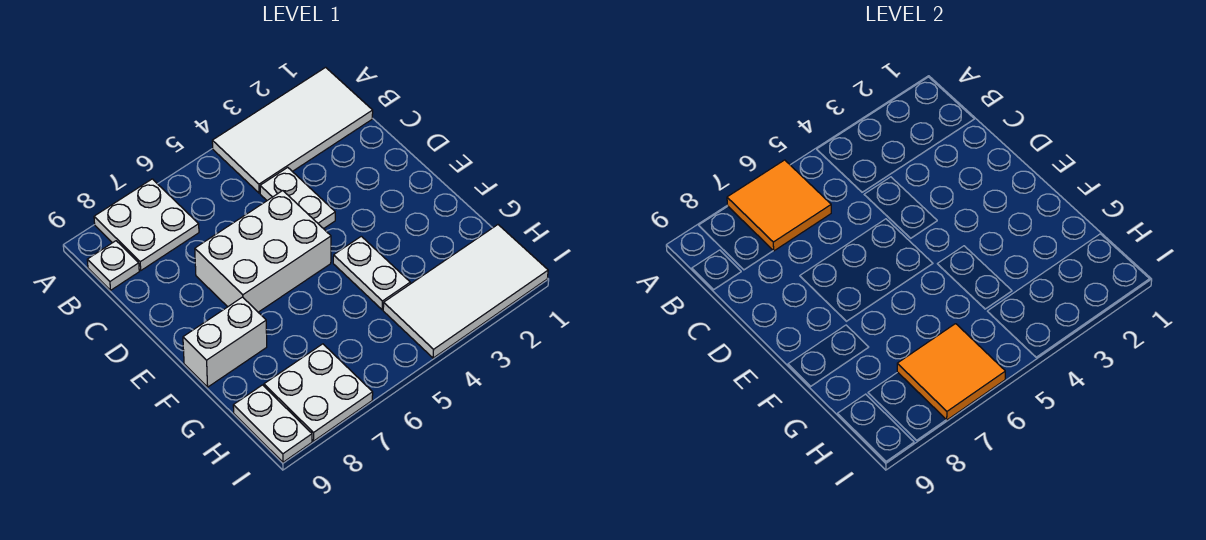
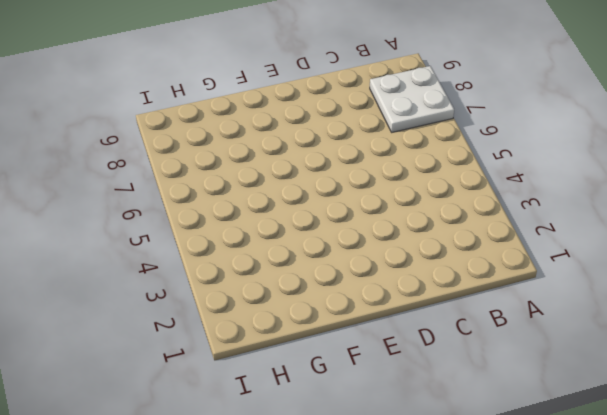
none -> white tile A1:B4 level 1
none -> white plate B9 level 1
none -> white plate C4:D4 level 1

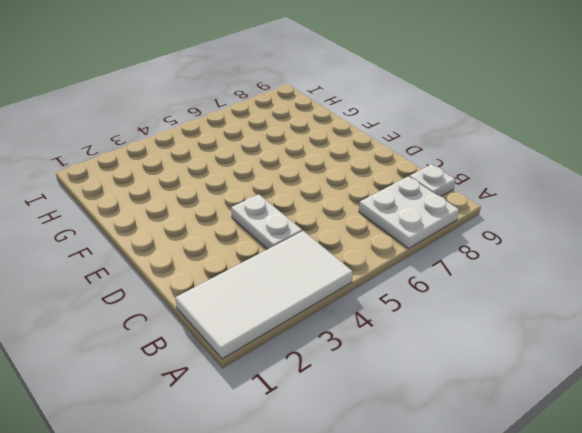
none -> white brick D5:E7 level 1
none -> white plate F4:G4 level 1
none -> white brick F8:F9 level 1

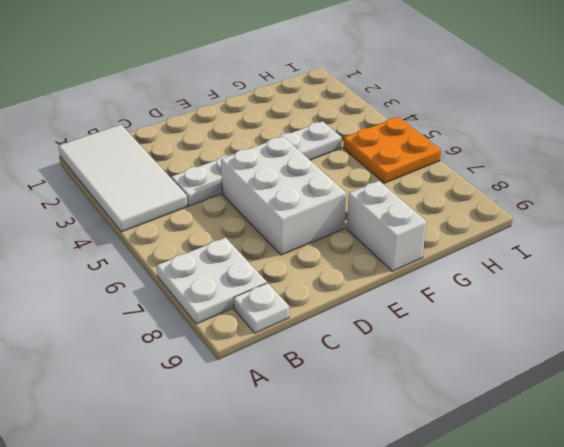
orange plate H5:I6 level 1 -> none
none -> white tile H1:I4 level 1
none -> white plate H7:I8 level 1
none -> white plate H9:I9 level 1

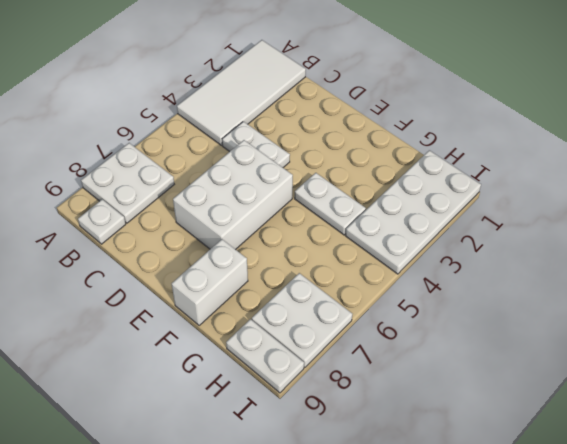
white plate H1:I4 level 1 -> white tile H1:I4 level 1
none -> orange tile A6:B7 level 2
none -> orange tile H6:I7 level 2

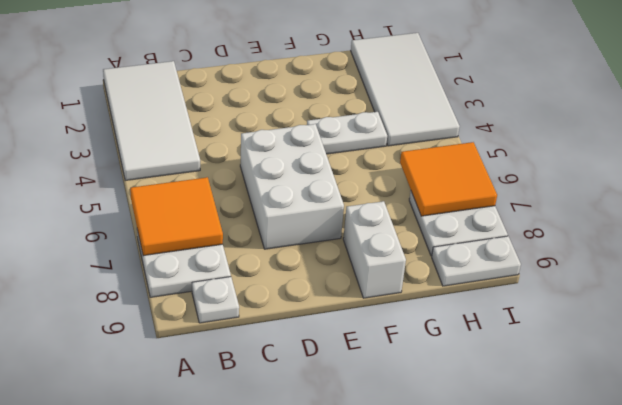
none -> white plate C4:D4 level 1

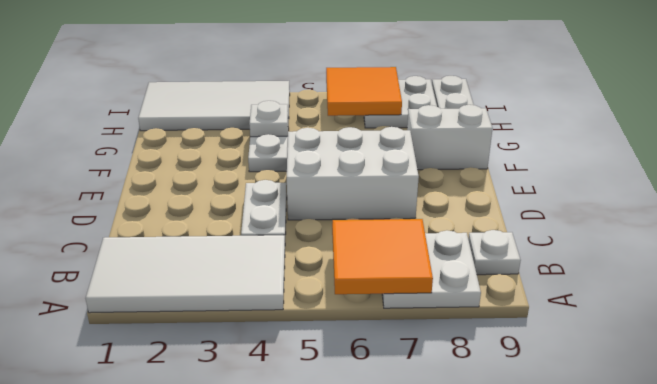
white plate G4 level 2 -> none

